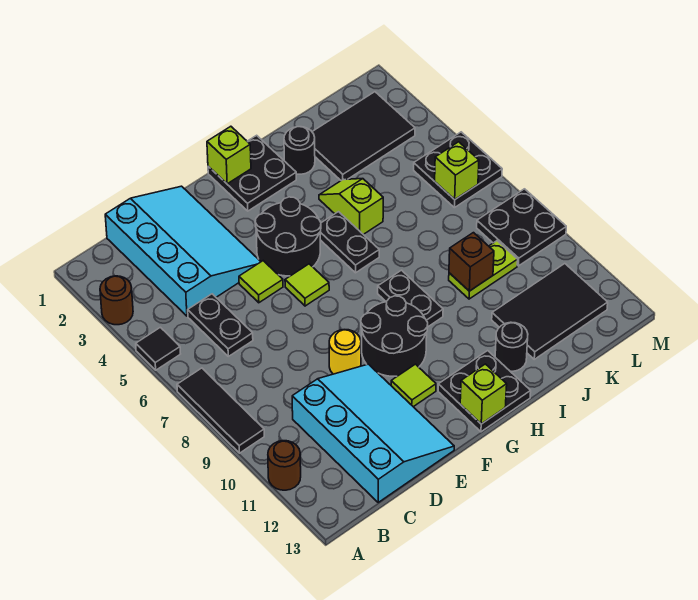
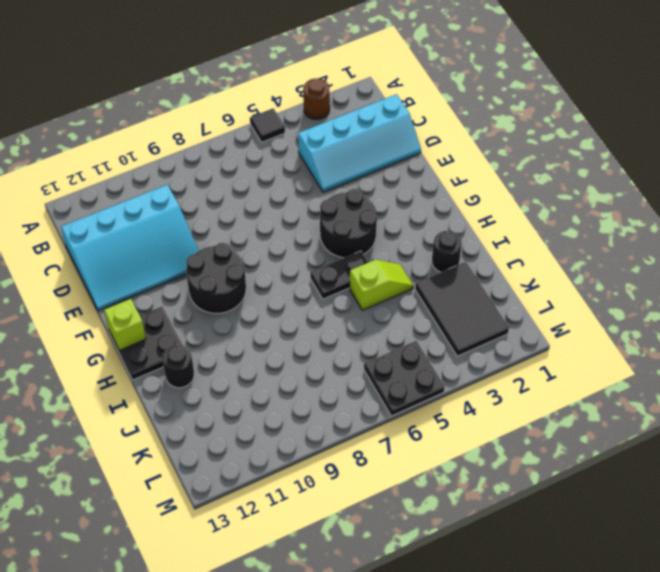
cyan slope C1:D4 level 1 top C -> cyan slope C1:E4 level 1 top C
none -> black tile A7:A9 level 1
none -> brown round brick A11 level 1
none -> black plate C5:C6 level 1

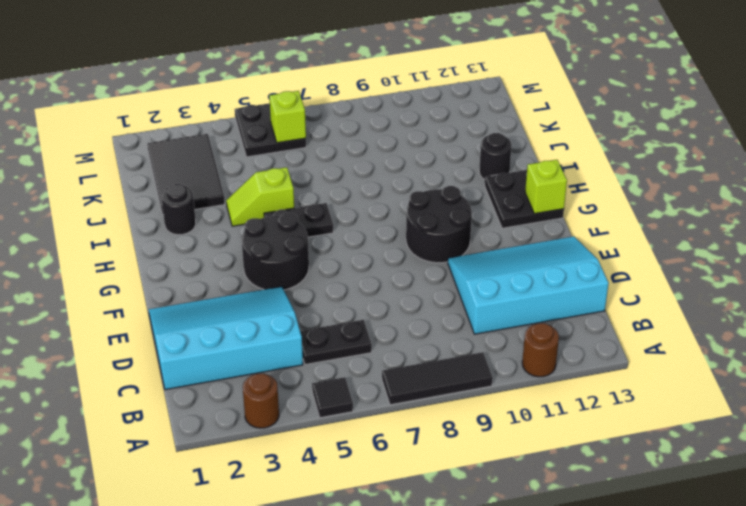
none -> lime tile E5 level 1
none -> yellow round brick E9 level 1
none -> lime tile F6 level 1

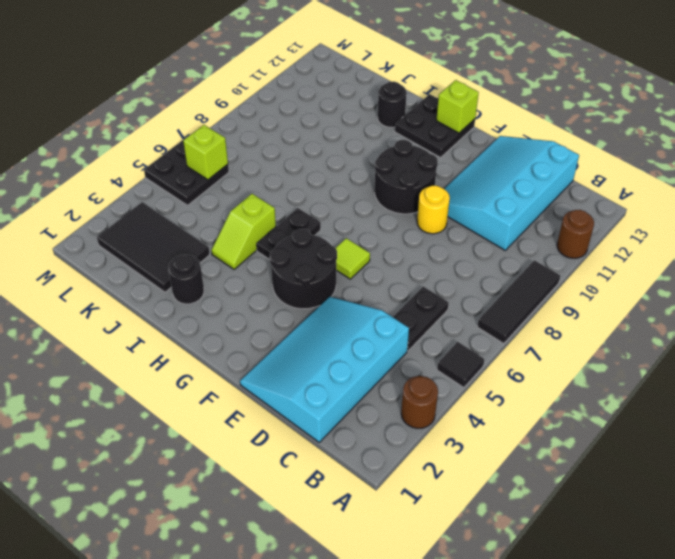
none -> lime tile E5 level 1
none -> lime tile F11 level 1
none -> black plate G1:H2 level 1

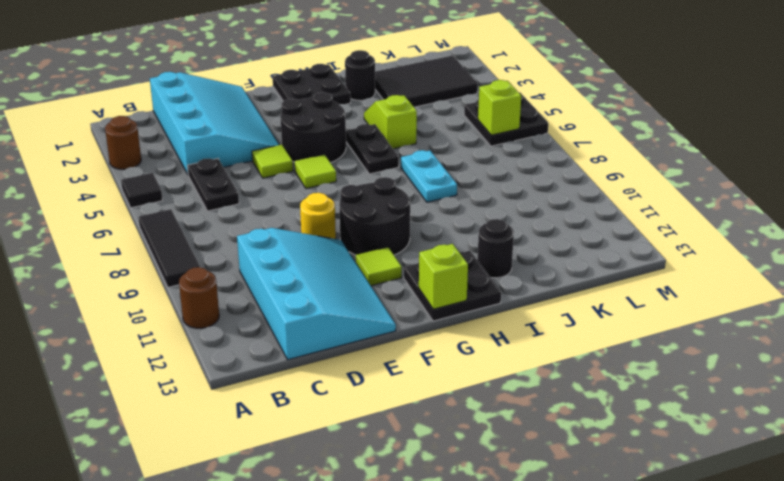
cyan plate I7:I8 level 1 -> none
none -> black plate H8:H9 level 1
none -> lime plate J9:K9 level 1
none -> black tile J11:L12 level 1

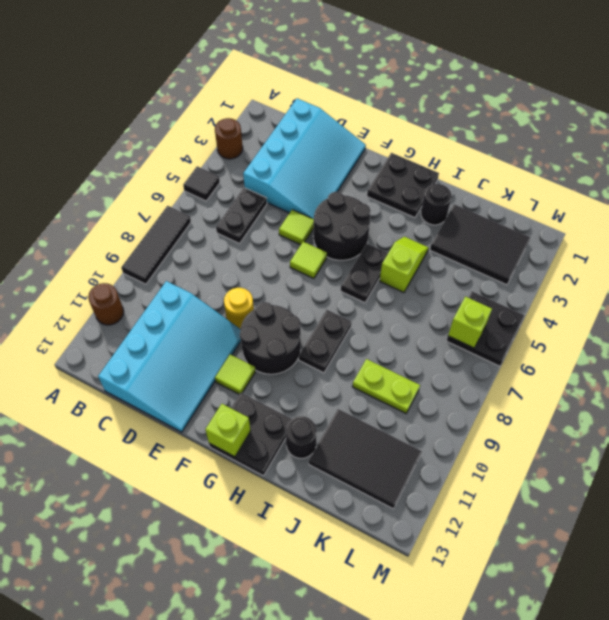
none -> black plate L8:M9 level 1
none -> lime brick G1 level 2
none -> brown brick J9 level 2

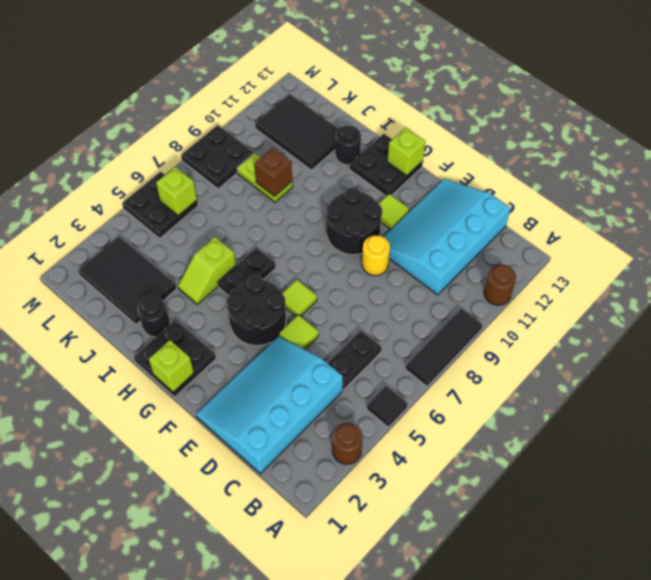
none -> black plate H8:H9 level 1

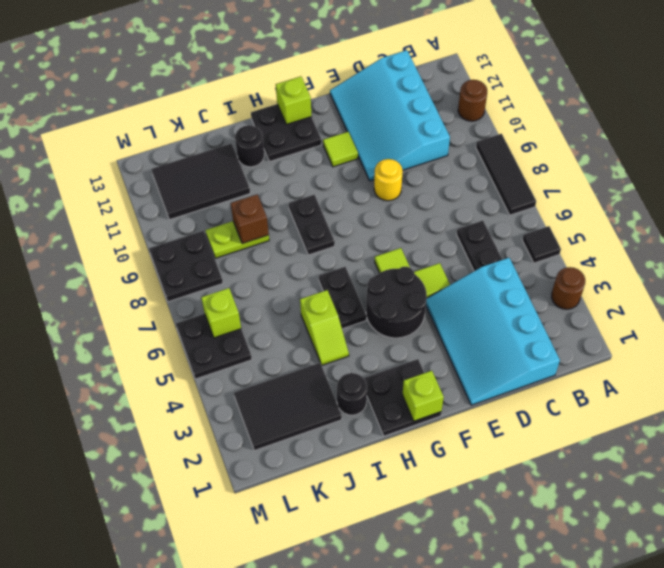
none -> black round brick F9:G10 level 1

